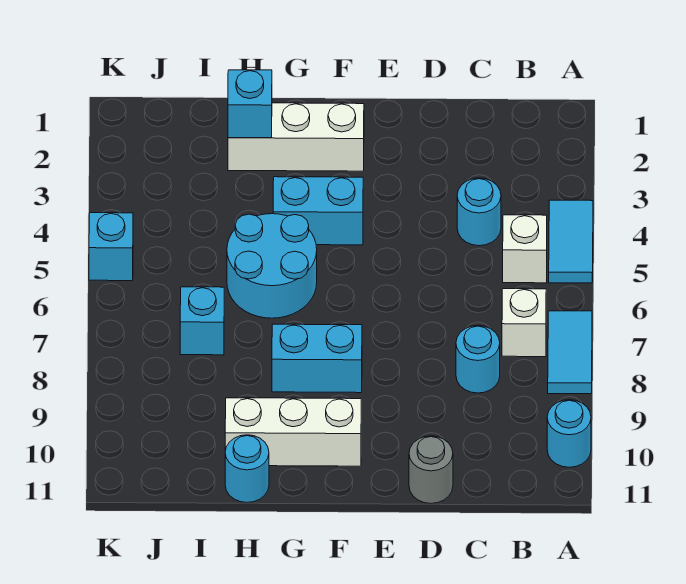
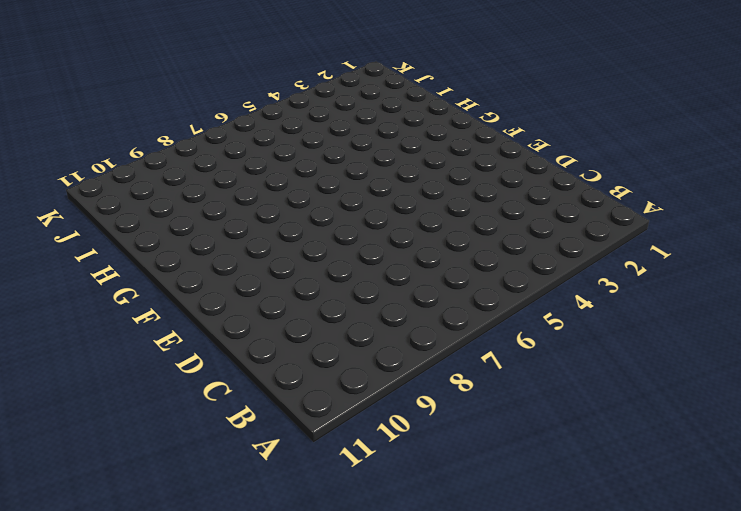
none -> cyan tile A4:A5 level 1
none -> cyan tile A7:A8 level 1
none -> cyan round brick A10 level 1

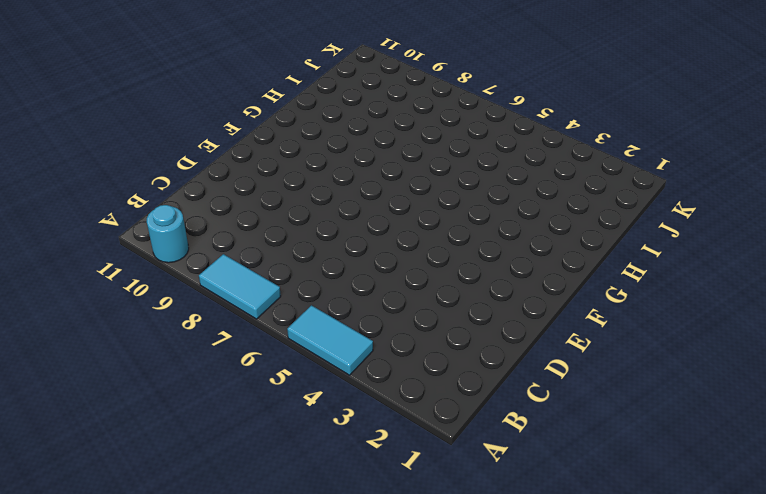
none -> white brick B5 level 1
none -> white brick B7 level 1
none -> cyan round brick C4 level 1

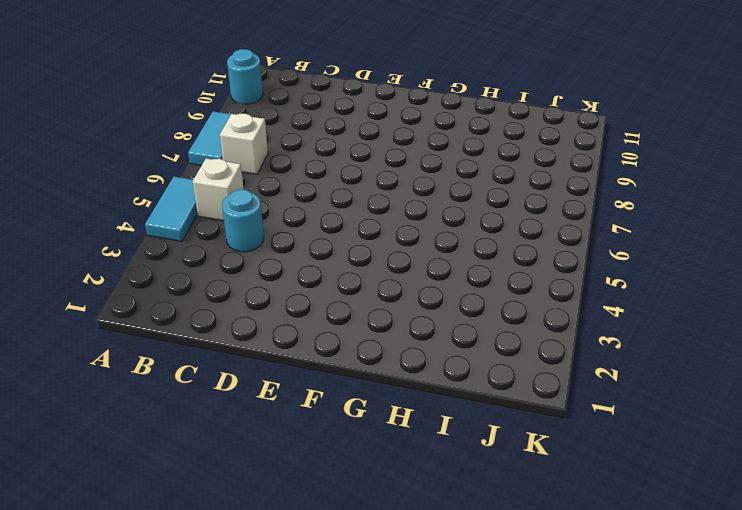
none -> cyan round brick C8 level 1
none -> grey round brick D11 level 1
none -> white brick F2:H2 level 1

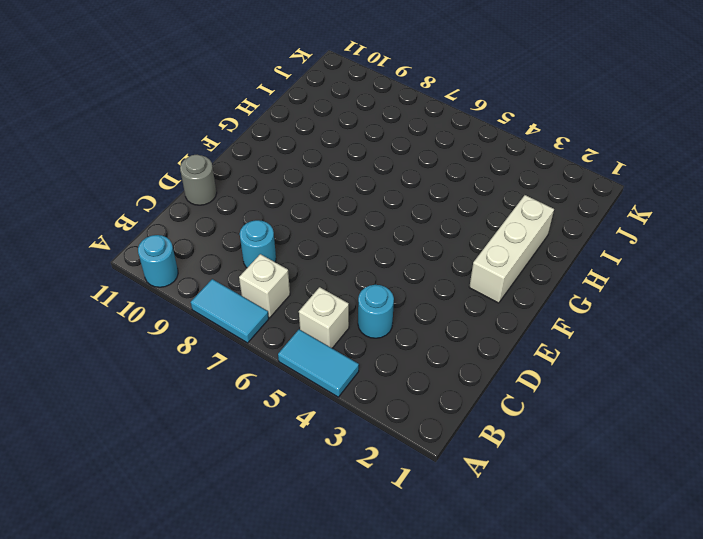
none -> cyan brick F4:G4 level 1
none -> cyan brick F8:G8 level 1
none -> white brick F10:H10 level 1

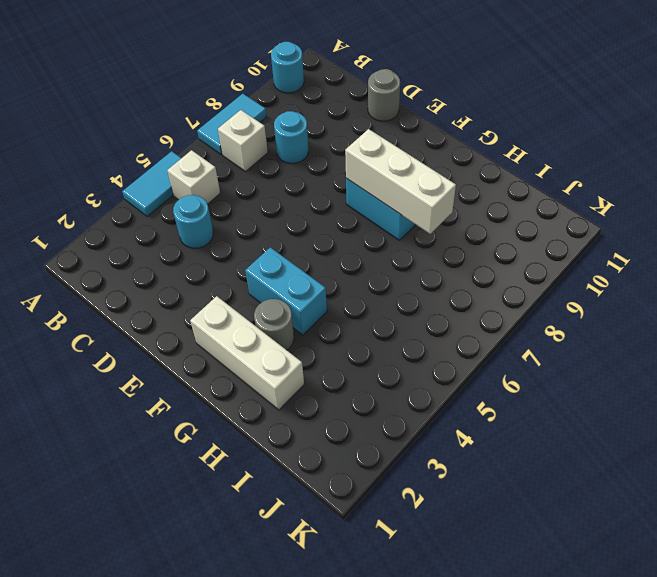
white brick F8:H8 level 2 -> white brick F10:H10 level 1
grey round brick G3 level 1 -> none
none -> cyan round brick G5:H6 level 1
none -> cyan round brick H11 level 1
none -> cyan brick I7 level 1

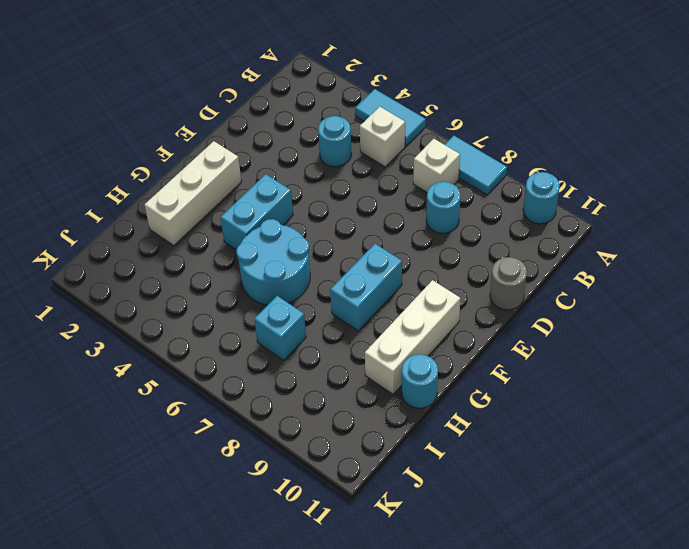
none -> cyan brick K5 level 1
none -> cyan brick H2 level 2

